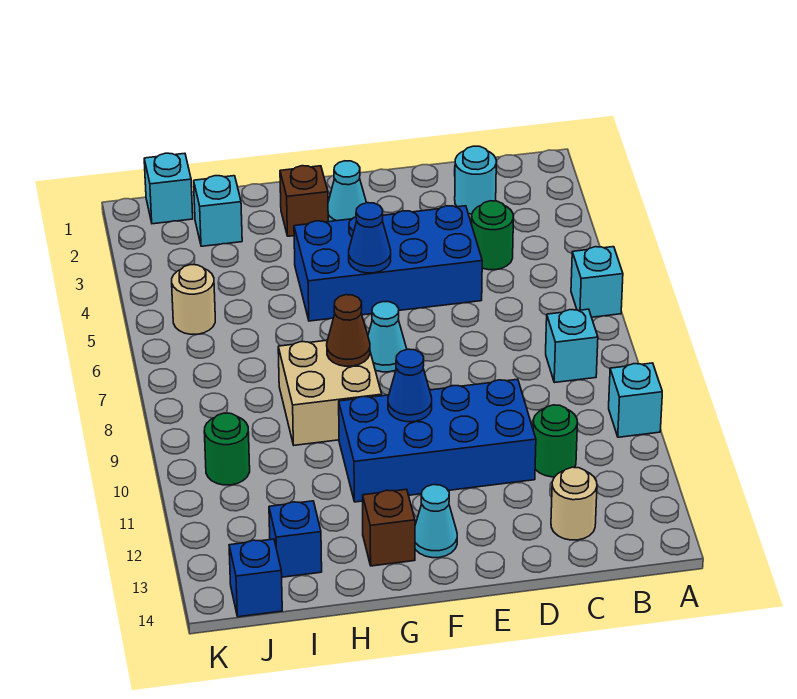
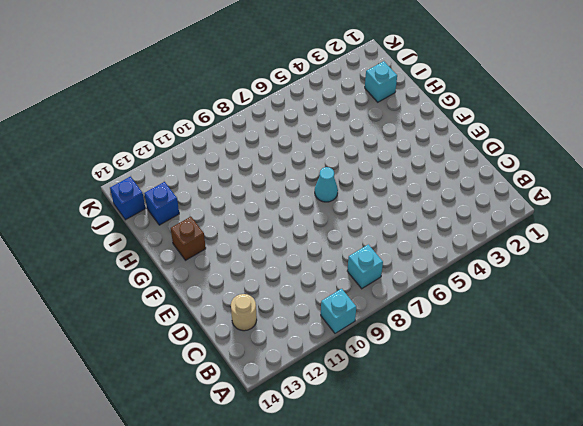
none -> cyan brick A6 level 1
none -> cyan round brick C2 level 1
none -> green round brick C4 level 1

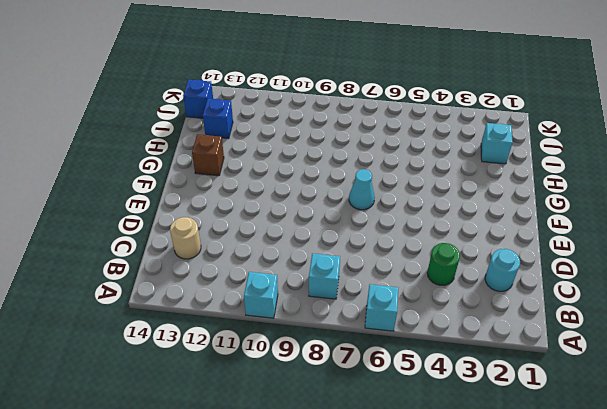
none -> green round brick C11 level 1
none -> blue brick D4:G5 level 1
none -> blue brick D10:G11 level 1

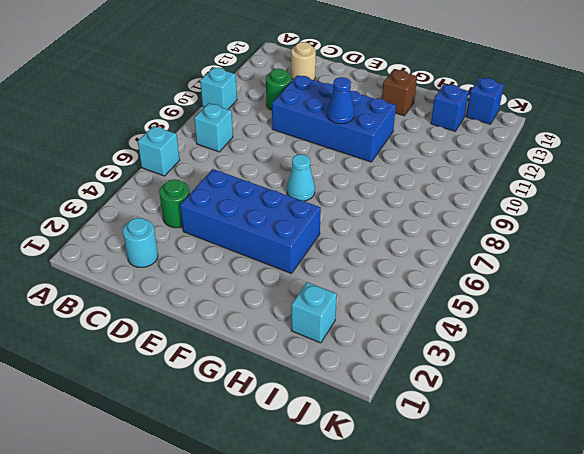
none -> cyan cone F2 level 1
none -> cyan cone F13 level 1
none -> brown brick G2 level 1

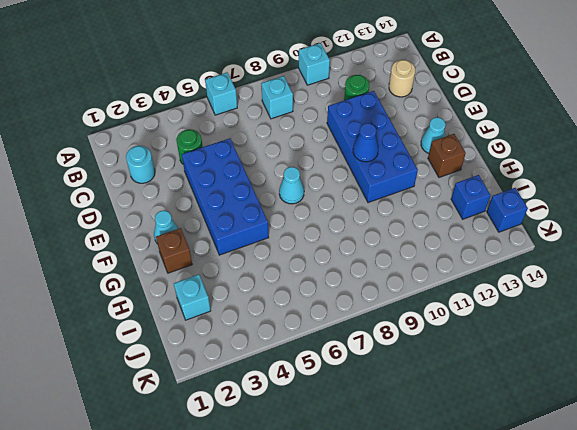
none -> tan brick G8:H9 level 1
none -> cyan brick J1 level 1
none -> tan round brick J5 level 1

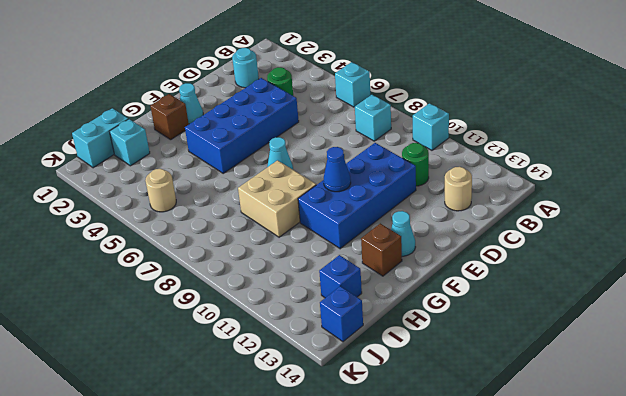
cyan brick I1:J1 level 1 -> cyan brick J1 level 1
none -> green round brick J10 level 1
none -> blue cone F5 level 2
none -> brown cone G8 level 2

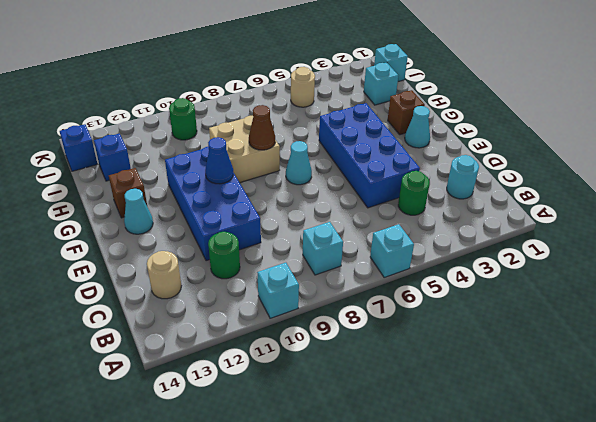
none -> blue cone F5 level 2

